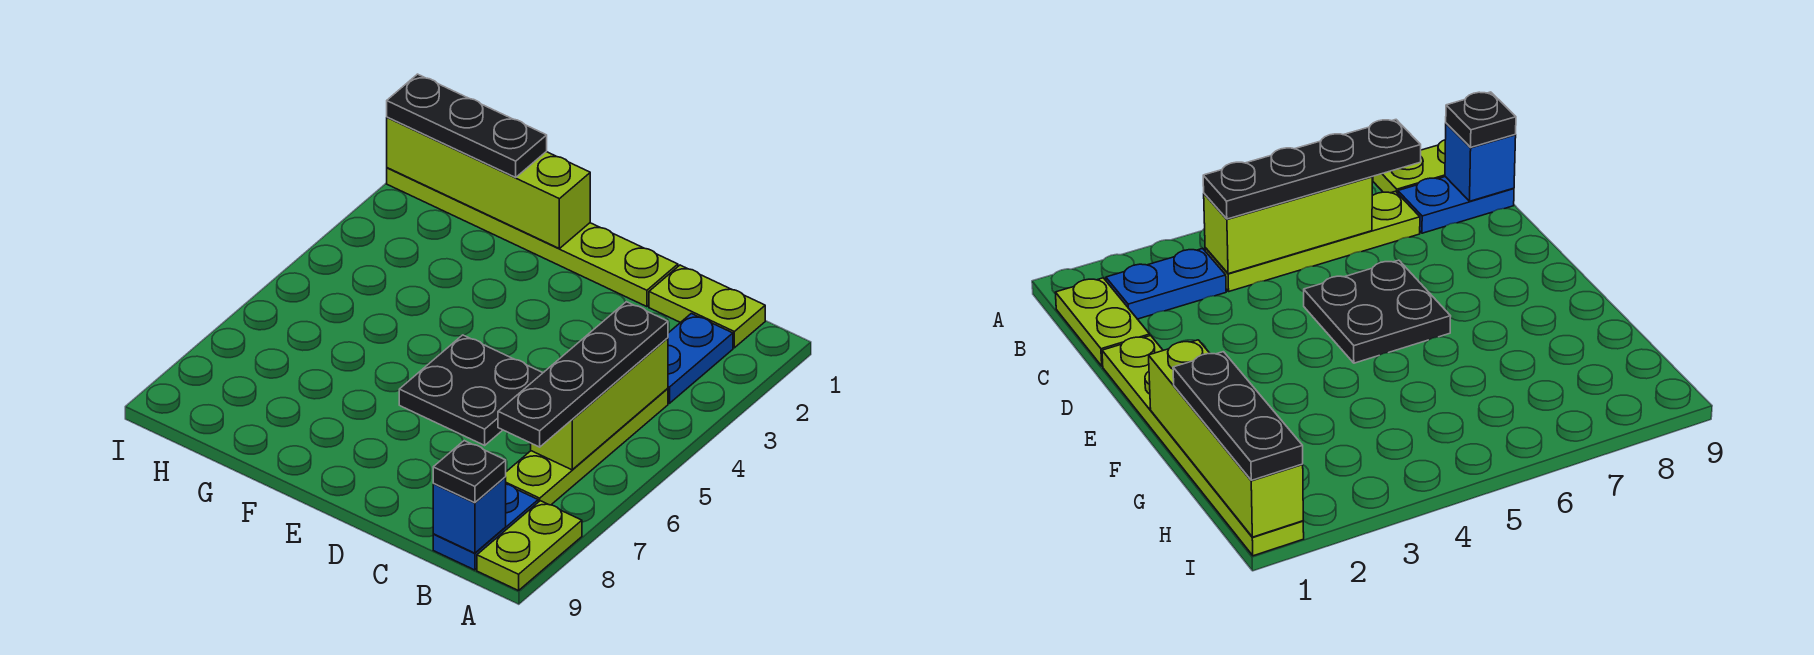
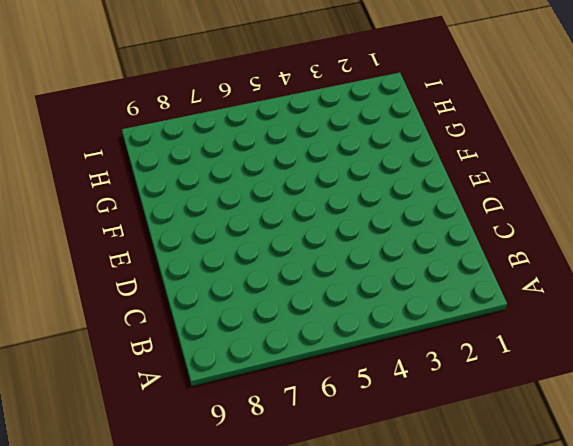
none -> lime plate A8:A9 level 1
none -> lime plate B1:C1 level 1
none -> blue plate B2:B3 level 1

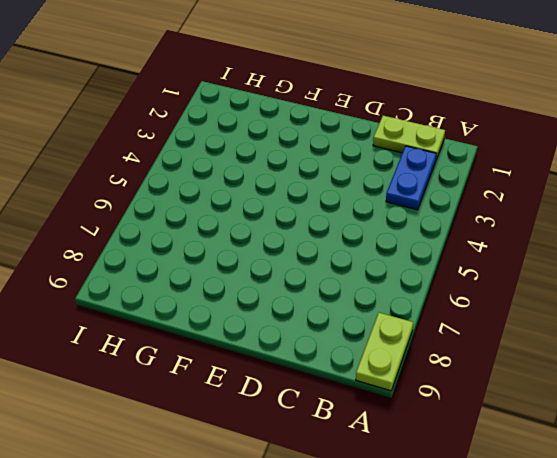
none -> lime plate B4:B7 level 1
none -> blue plate B8:B9 level 1
none -> lime plate D1:I1 level 1

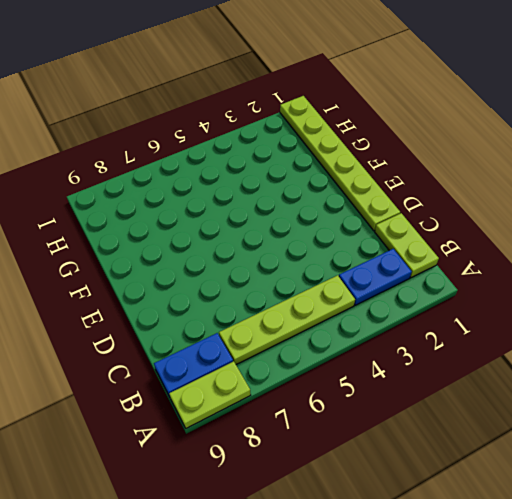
none -> black plate D5:E6 level 1
none -> lime brick B4:B6 level 2
none -> blue brick B9 level 2

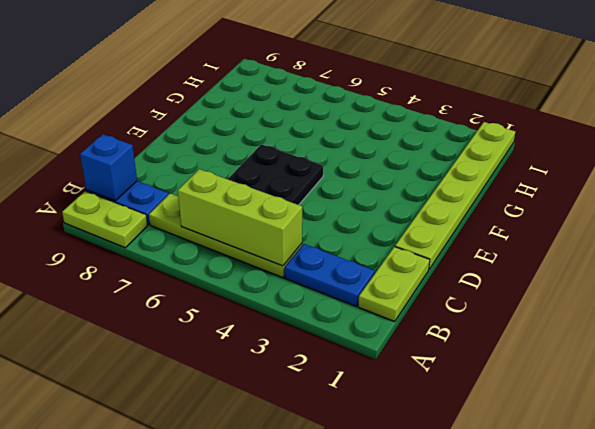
none -> lime brick F1:I1 level 2
none -> black plate B4:B7 level 3
none -> black plate B9 level 3

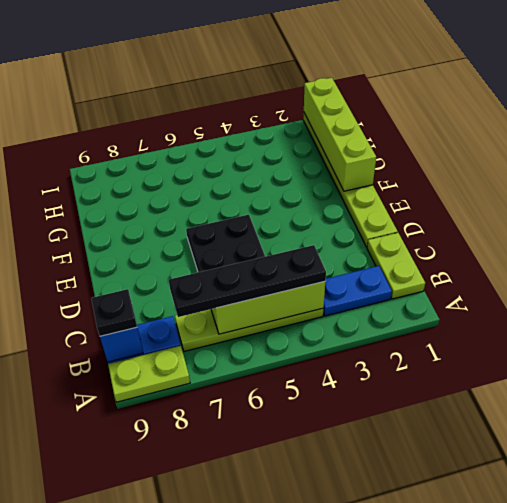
none -> black plate G1:I1 level 3

